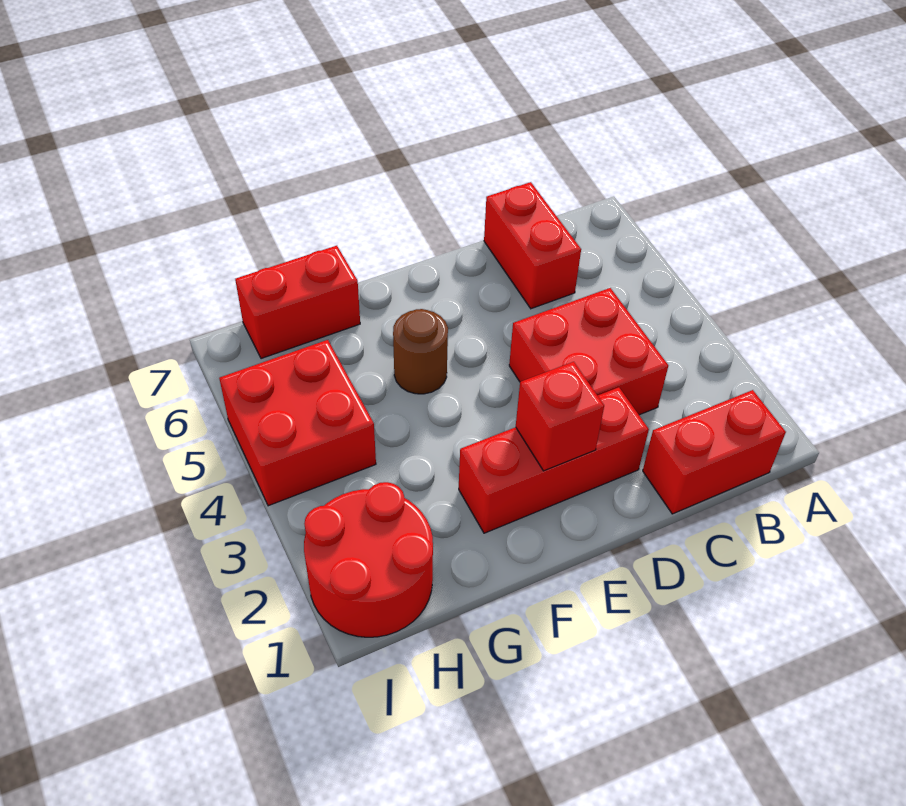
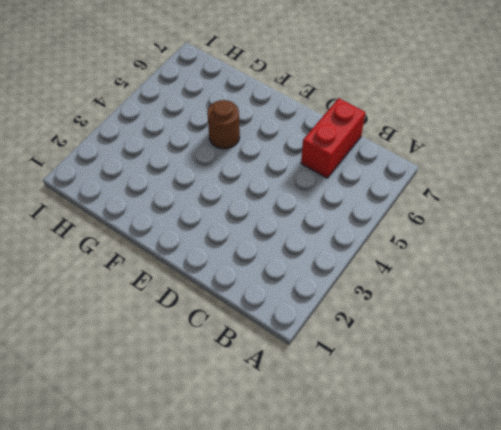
none -> red brick B1:C1 level 1
none -> red brick C3:D4 level 1

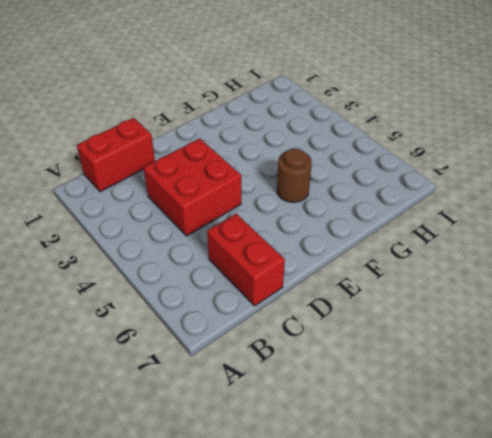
none -> red brick D2:F2 level 1
none -> red brick G7:H7 level 1

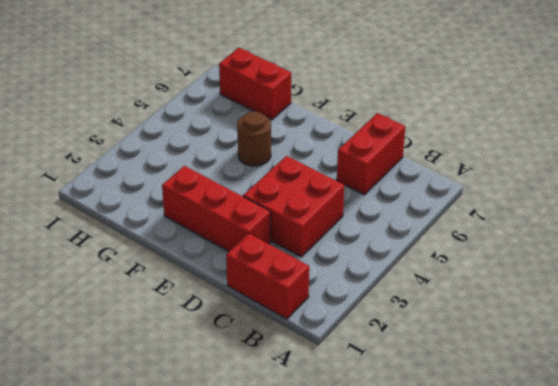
none -> red round brick H1:I2 level 1
none -> red brick H4:I5 level 1

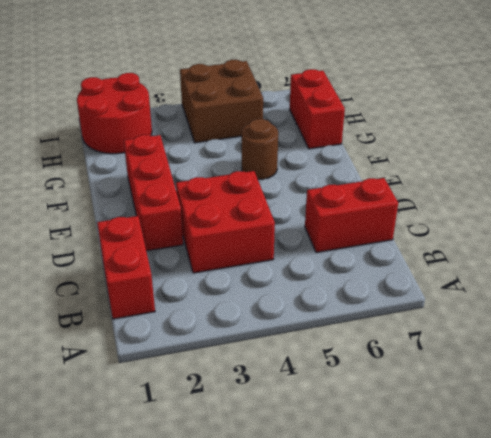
brown brick H4:I5 level 1 -> red brick H4:I5 level 1
none -> red brick E2 level 2

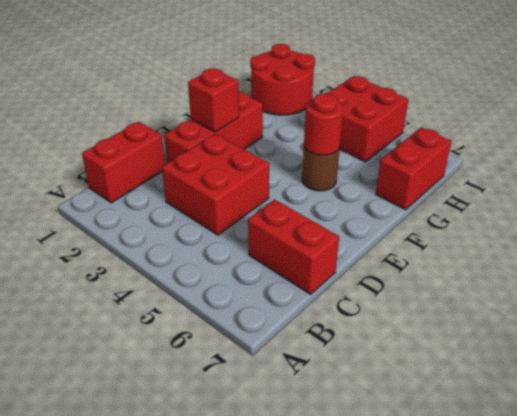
red round brick F5 level 2 -> none

